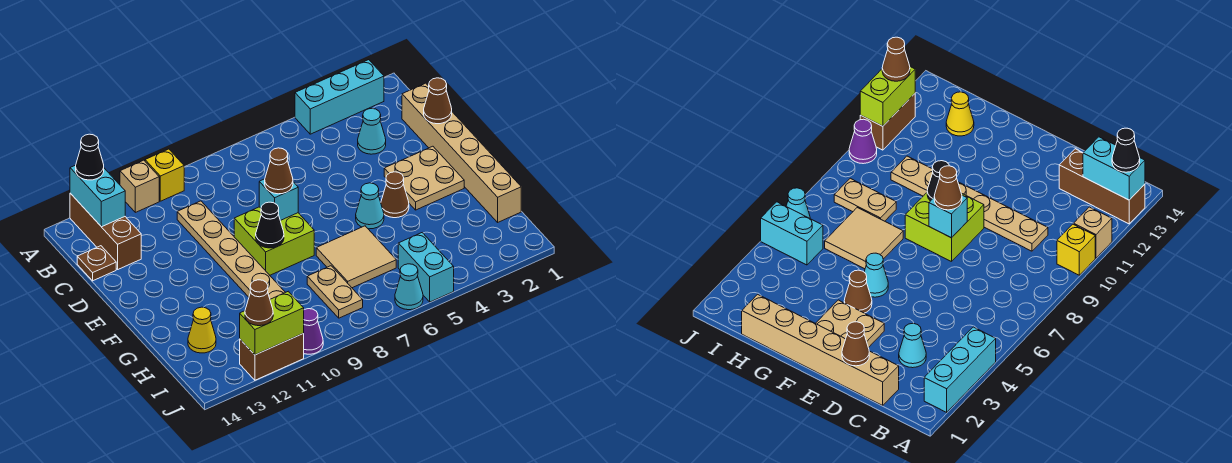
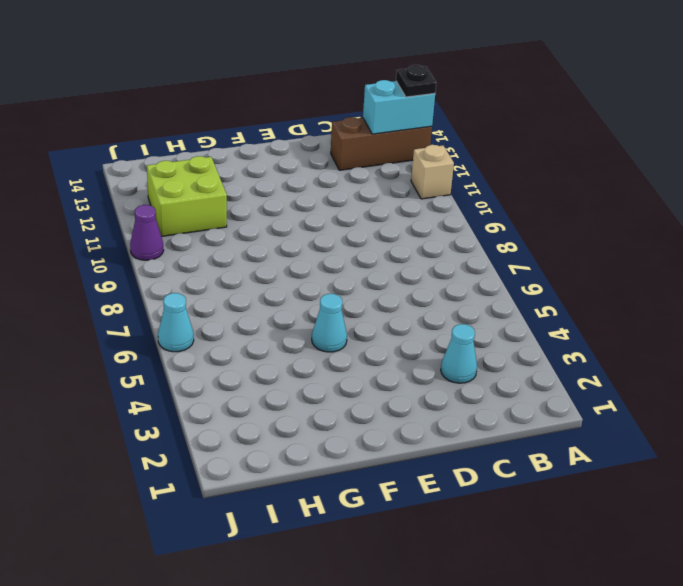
black plate A13 level 3 -> black cone A13 level 3
lime brick H11:I12 level 1 -> lime brick E8:F9 level 1
none -> cyan brick A2:A4 level 1
none -> yellow brick A10 level 1
none -> tan brick C1:H1 level 1

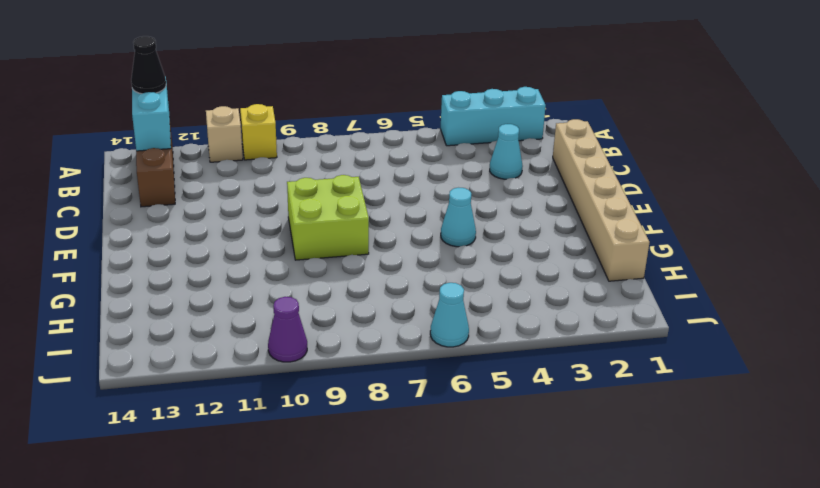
none -> tan plate C10:H10 level 1
none -> brown plate C14 level 1
none -> tan plate E2:F3 level 1

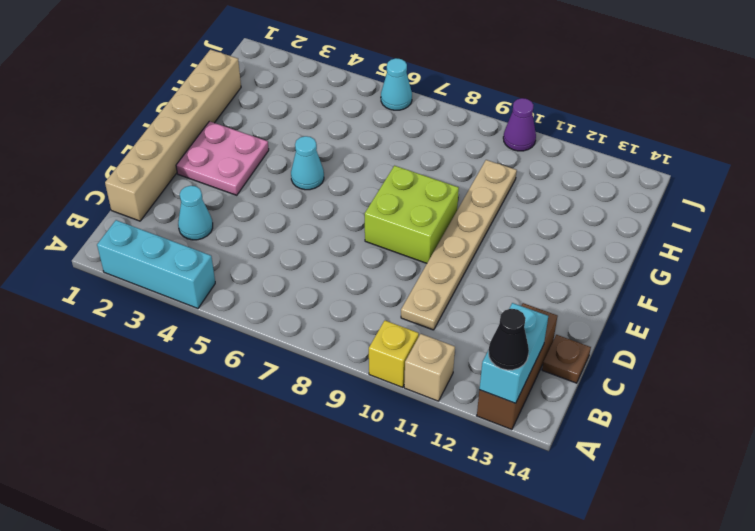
pink plate E2:F3 level 1 -> tan plate E2:F3 level 1
none -> brown cone F4 level 1
none -> tan tile G6:H7 level 1
none -> tan plate H8:I8 level 1

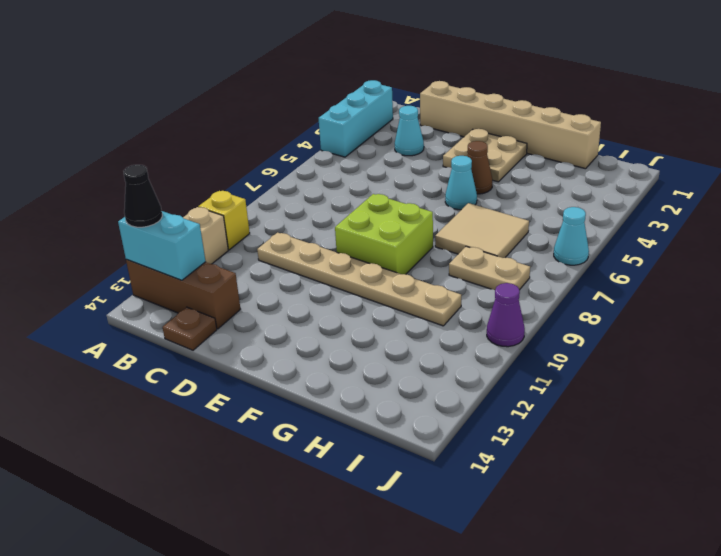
none -> yellow cone H13 level 1
none -> cyan brick I5:J5 level 1
none -> brown brick J11:J12 level 1

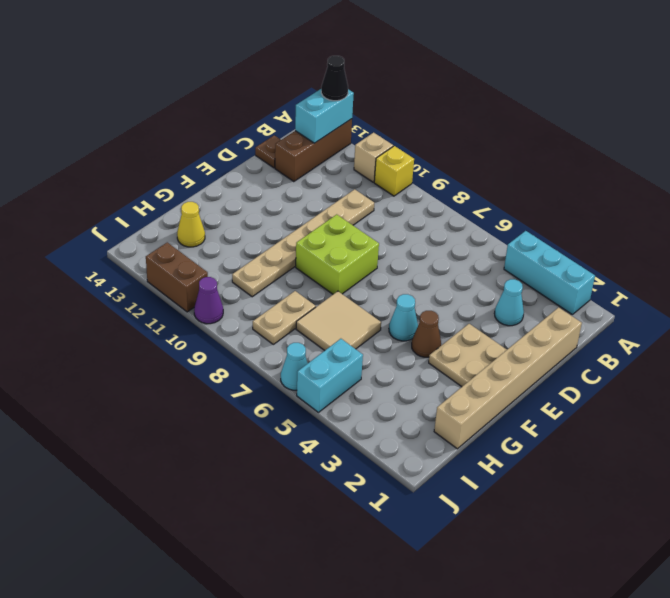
none -> brown cone D1 level 2
none -> cyan brick E8 level 2
none -> black cone F9 level 2

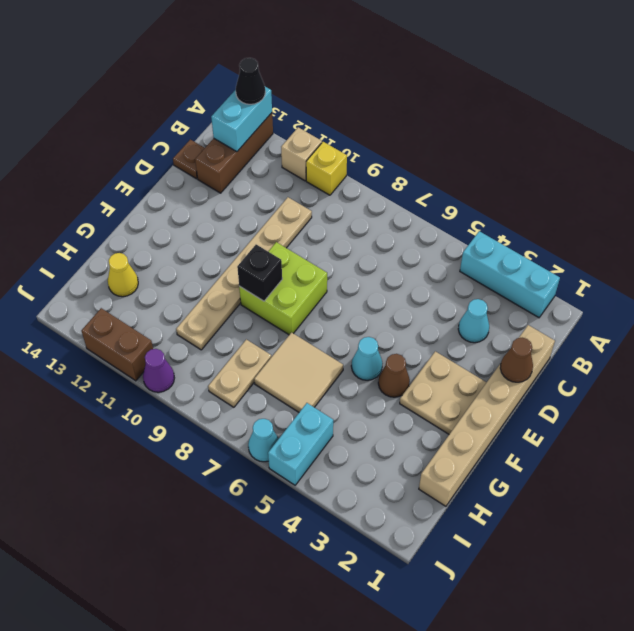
black brick F9 level 2 -> black cone F9 level 2
none -> cyan brick E8 level 2
none -> lime brick J11:J12 level 2
none -> brown cone E8 level 3

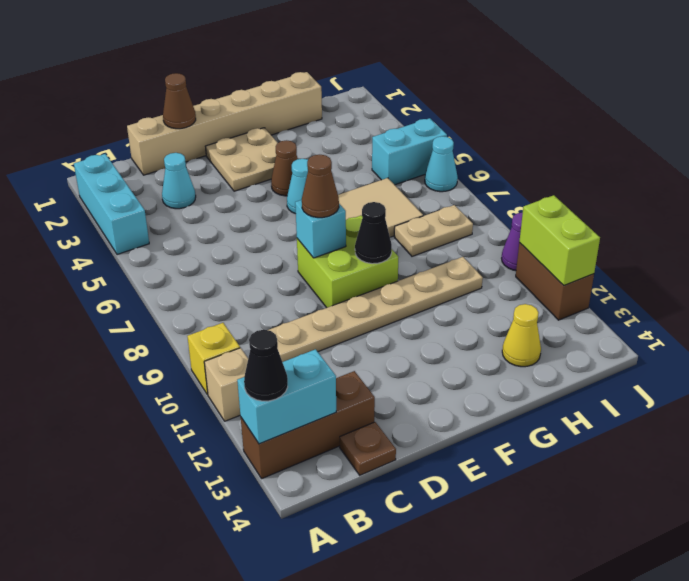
none -> brown cone J12 level 3

